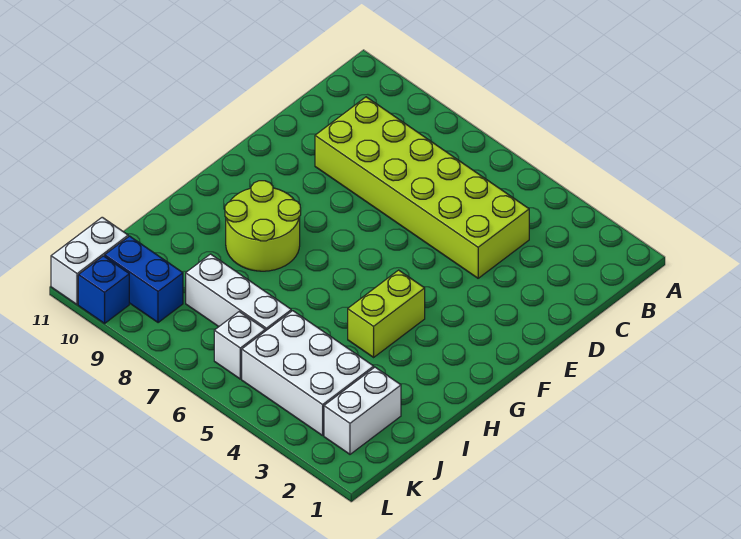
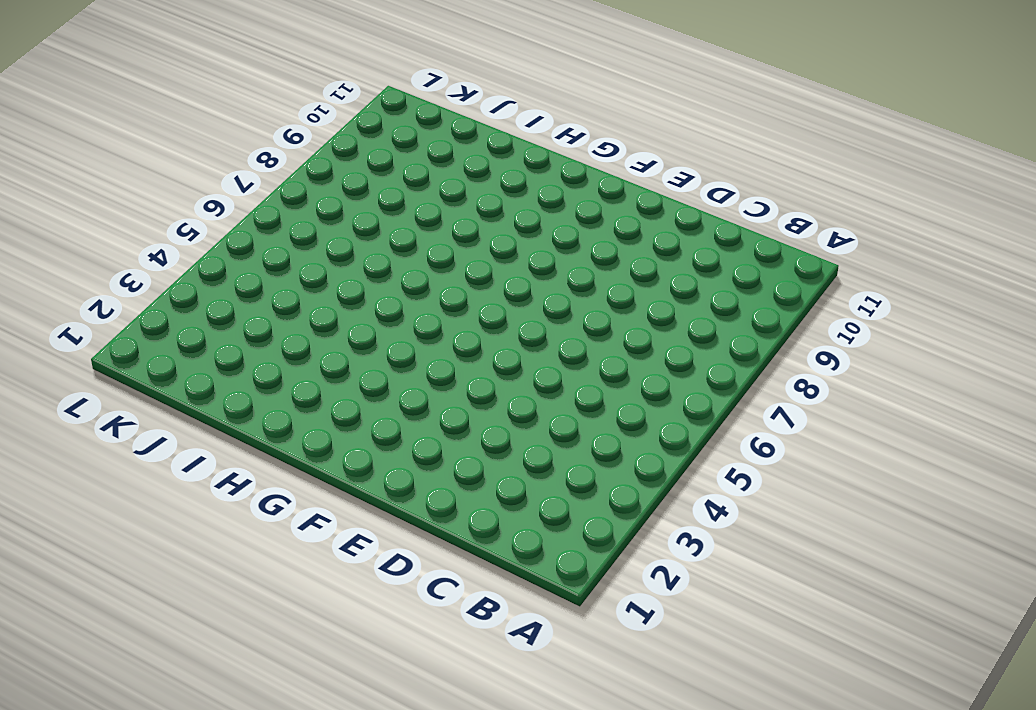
none -> lime brick C4:D9 level 1
none -> lime brick G4:H4 level 1

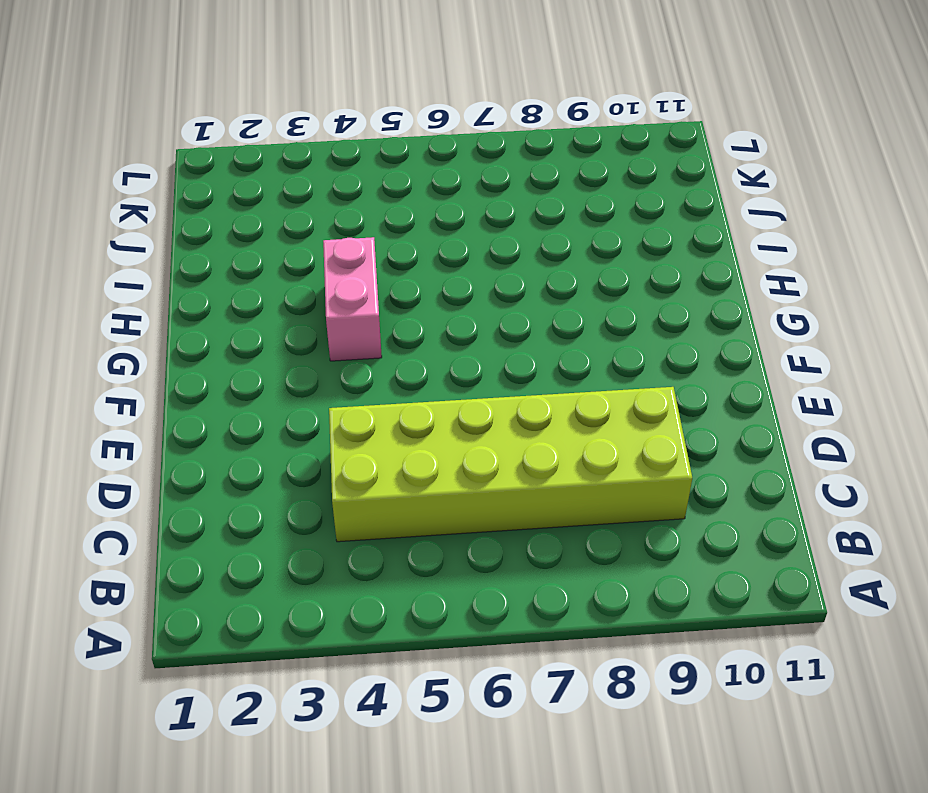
pink brick G4:H4 level 1 -> lime brick G4:H4 level 1
none -> lime round brick G8:H9 level 1
none -> white brick J2:K2 level 1

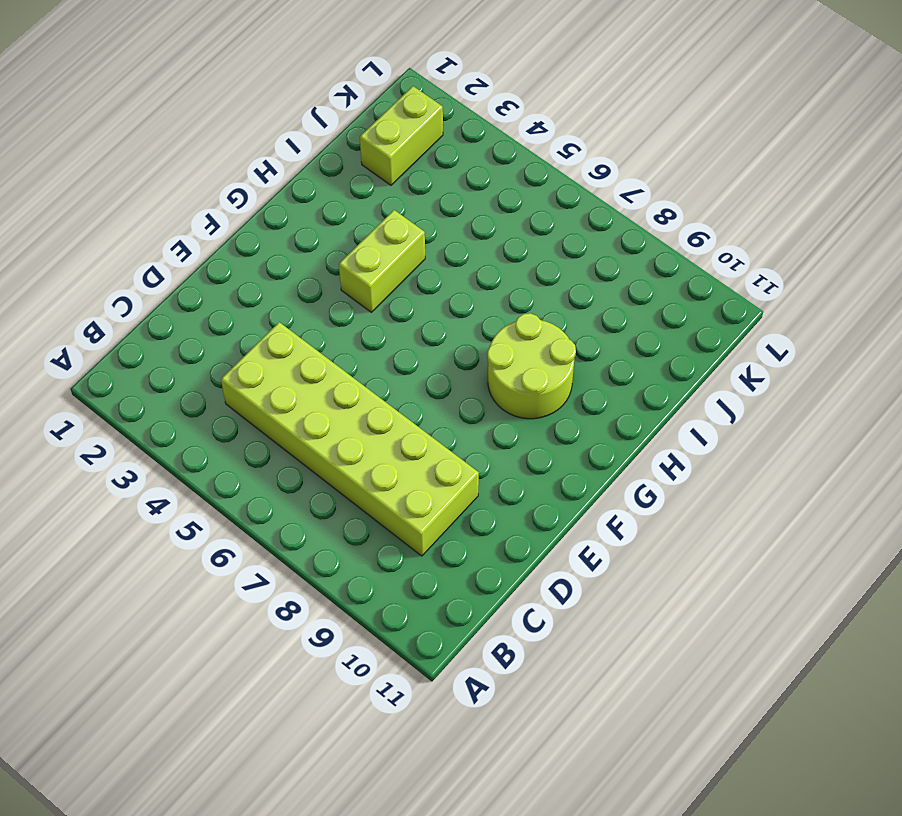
lime brick J2:K2 level 1 -> white brick J2:K2 level 1
none -> white brick J3:K5 level 1
none -> white brick J6:J8 level 1

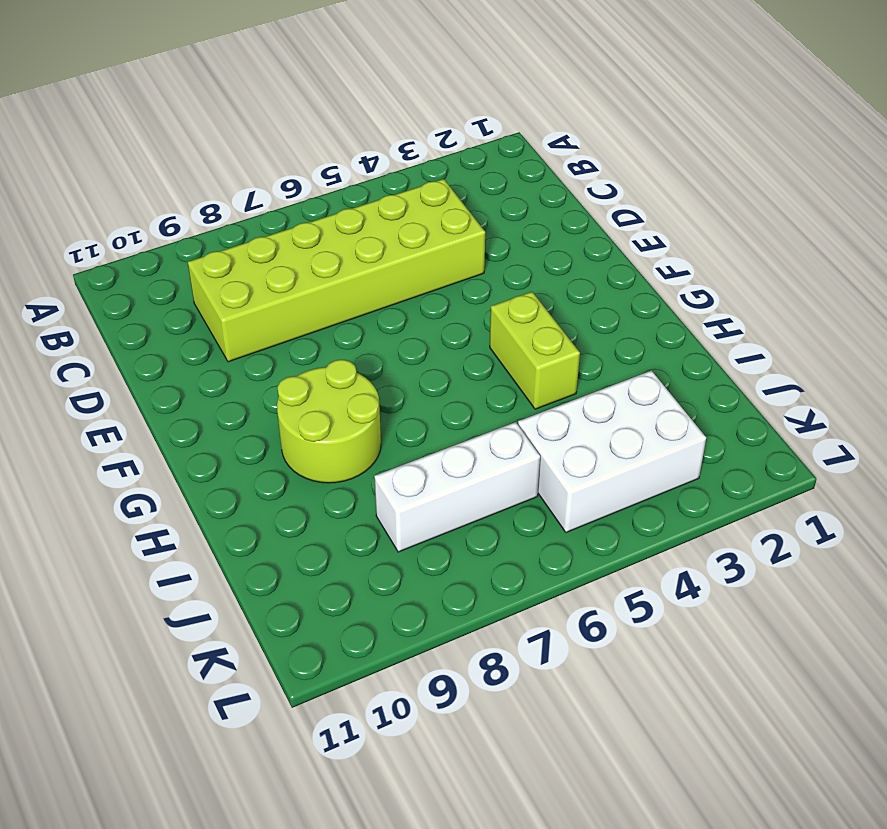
none -> white brick J2:K2 level 1
none -> white brick K6 level 1

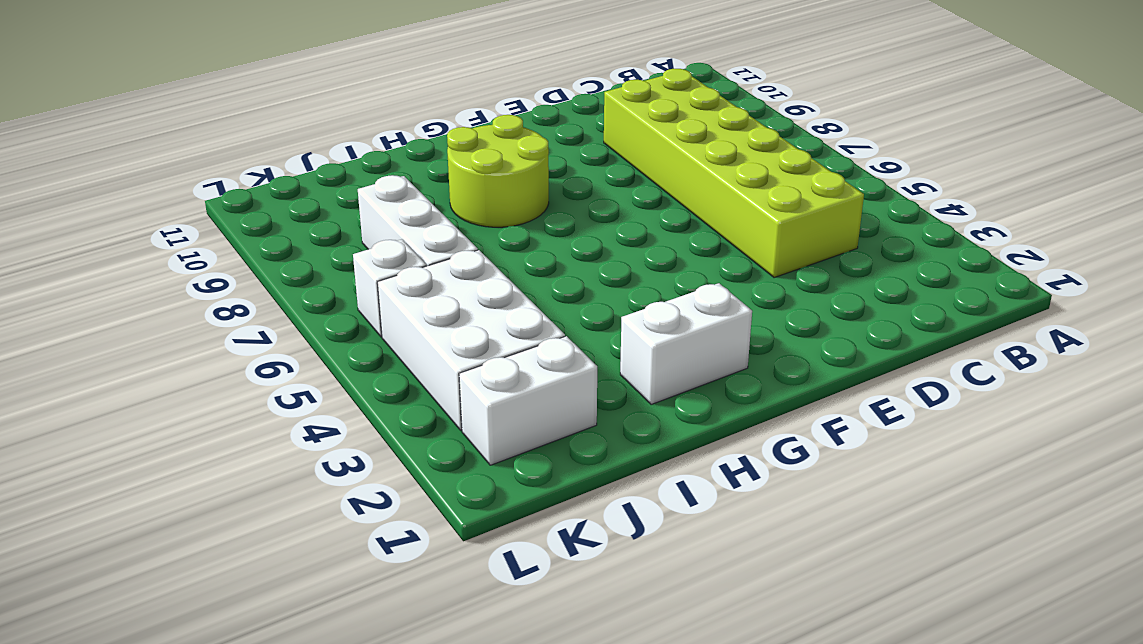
white brick G2:H2 level 1 -> white brick K11:L11 level 1
none -> lime brick G4:H4 level 1
none -> blue brick K9:K10 level 1

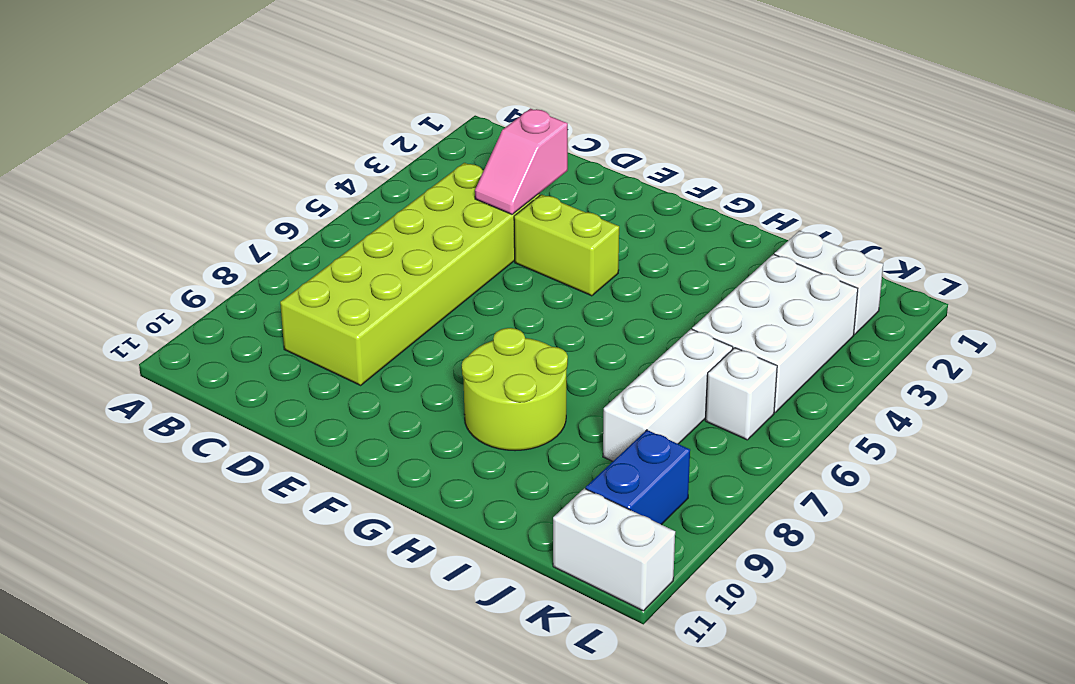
pink slope D3:D4 level 2 top 3 -> none
lime brick E4:F4 level 1 -> lime brick G4:H4 level 1
none -> blue brick L10 level 1

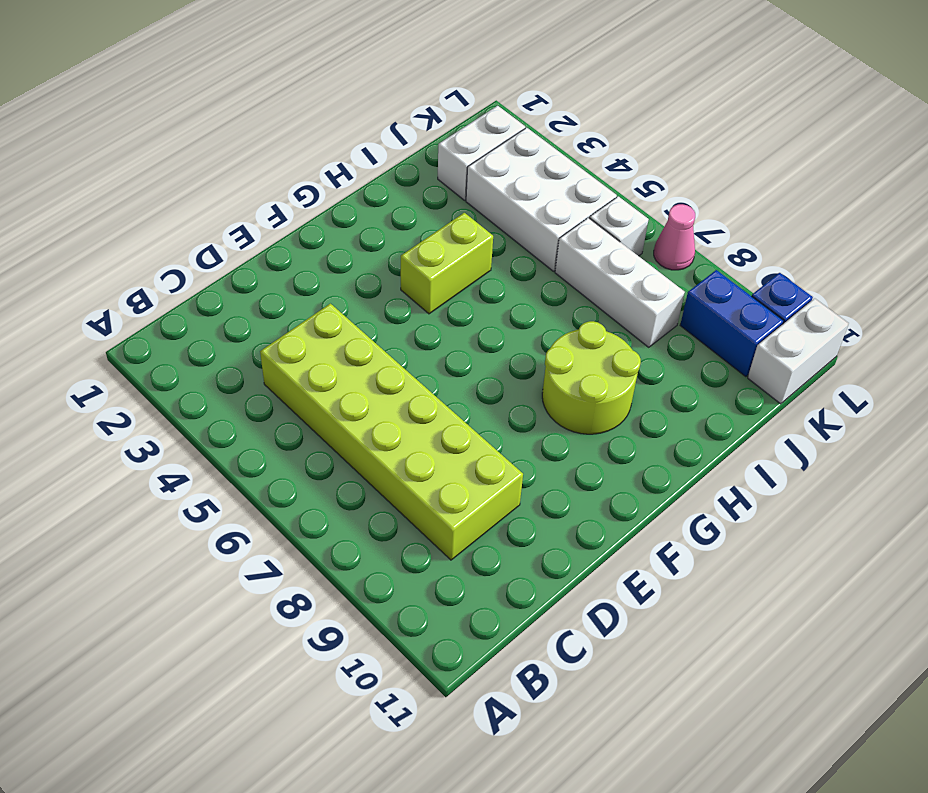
pink cone L7 level 1 -> none

